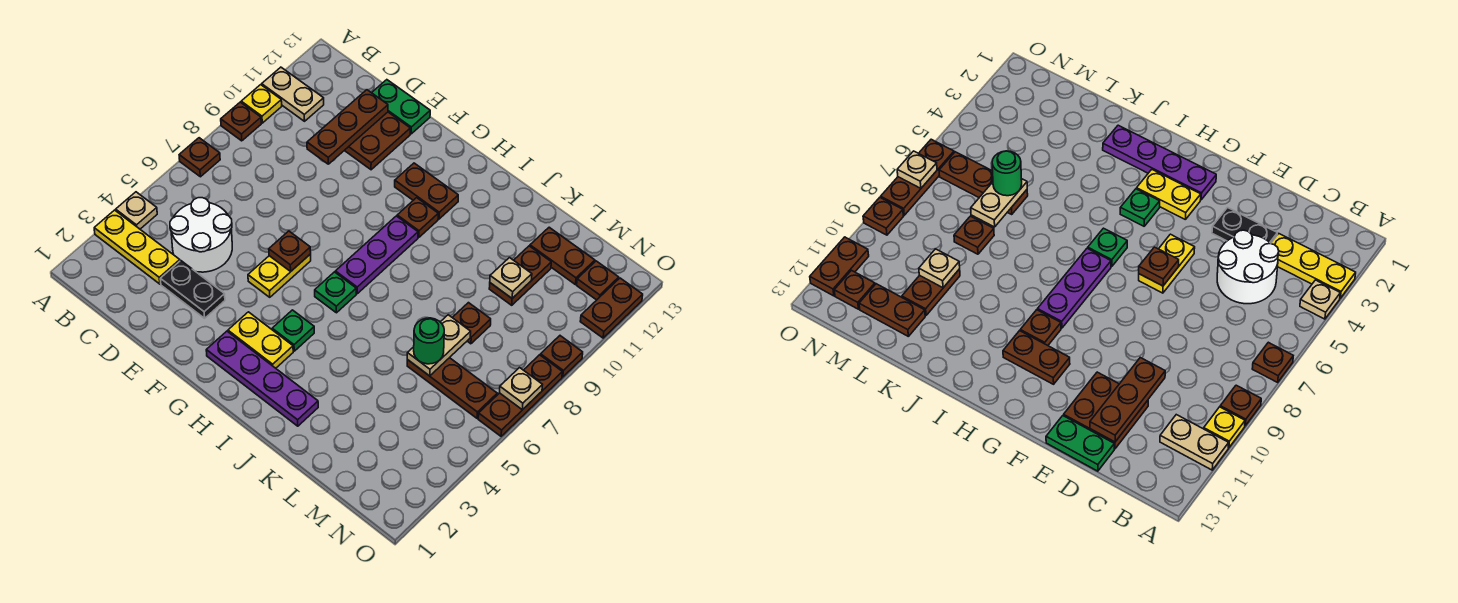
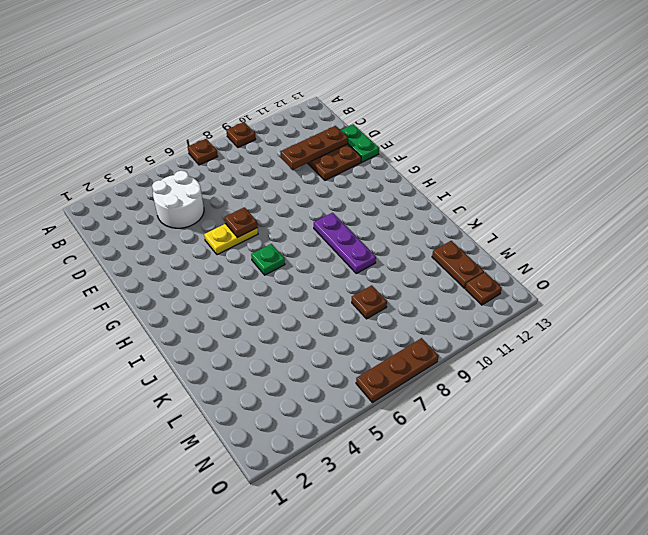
purple plate H9:J9 level 1 -> purple plate H7:H9 level 1
none -> yellow plate A3:C3 level 1
none -> tan plate A4 level 1
none -> yellow plate A10 level 1
none -> tan plate A11:B11 level 1

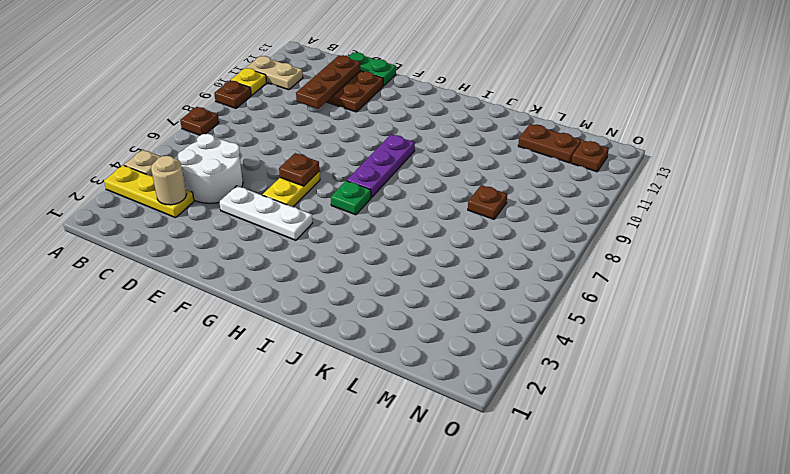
tan round brick C3 level 2 -> none
white plate E4:G4 level 1 -> none
none -> black plate D3:E3 level 1
none -> purple plate G2:J2 level 1
none -> yellow plate G3:H3 level 1
none -> brown plate G11:H11 level 1

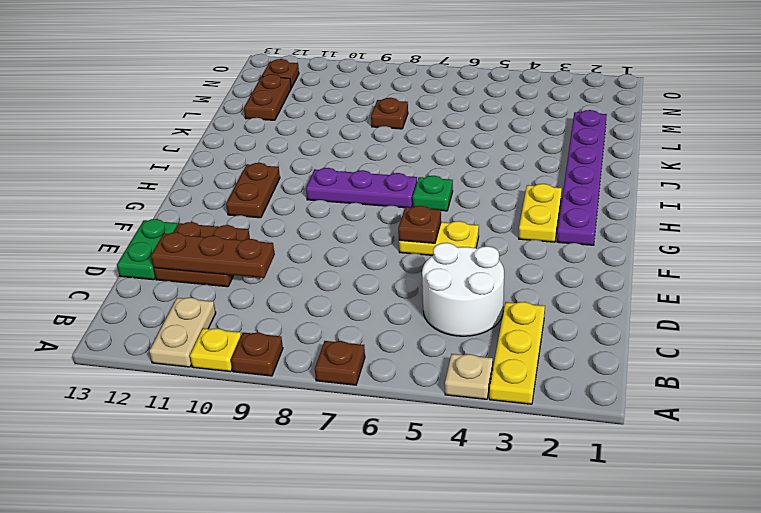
purple plate G2:L2 level 1 -> purple plate G2:J2 level 1
none -> black plate D3:E3 level 1
none -> green plate H4 level 1
none -> brown plate H10 level 1
none -> brown plate L6:N6 level 1

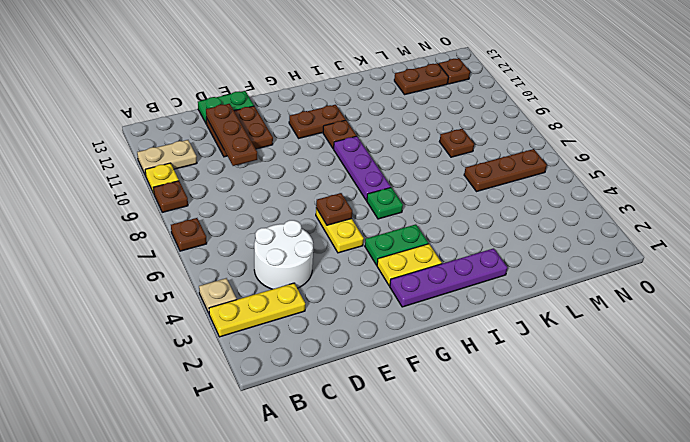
green plate G4:H4 level 1 -> green plate H4 level 1
none -> black plate D3:E3 level 1
none -> brown plate L10:L11 level 1
none -> brown plate O6:O8 level 1
none -> brown plate O9 level 1

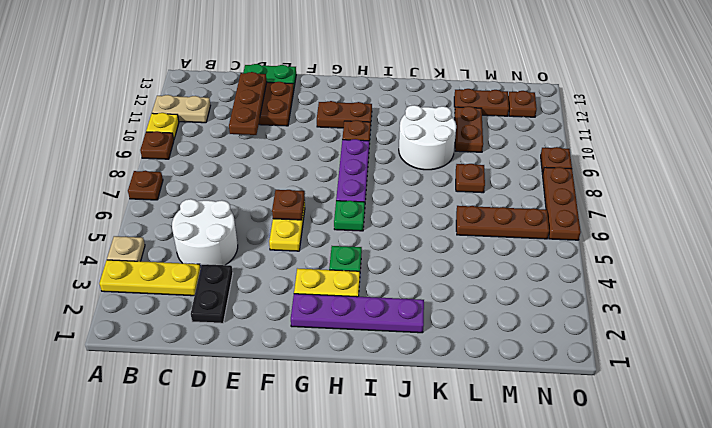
black plate D2:D3 level 1 -> black plate D3:E3 level 1
white round brick J9:K10 level 1 -> none
none -> brown plate O11:O12 level 1
none -> tan plate L6:L7 level 2
none -> tan plate L10 level 2
none -> tan plate O7 level 2

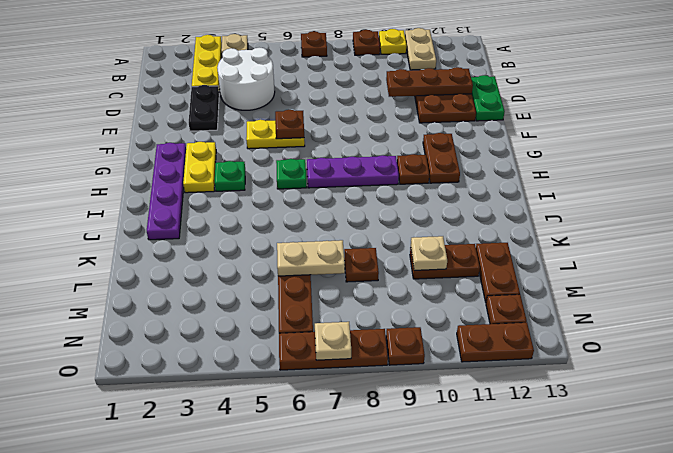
none -> green round brick L6 level 3

